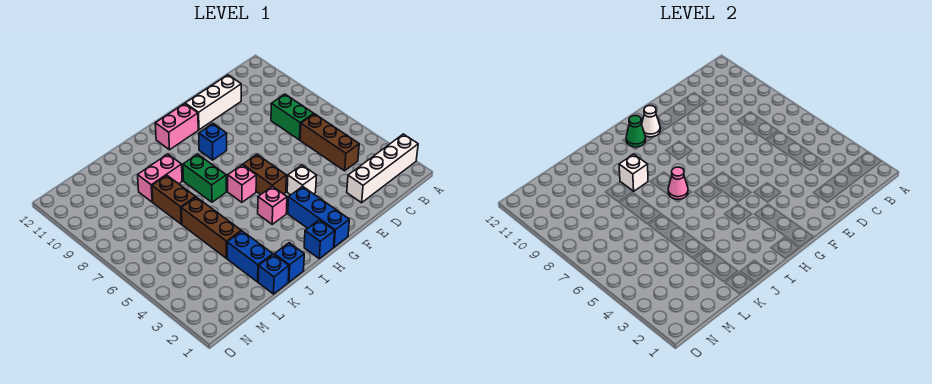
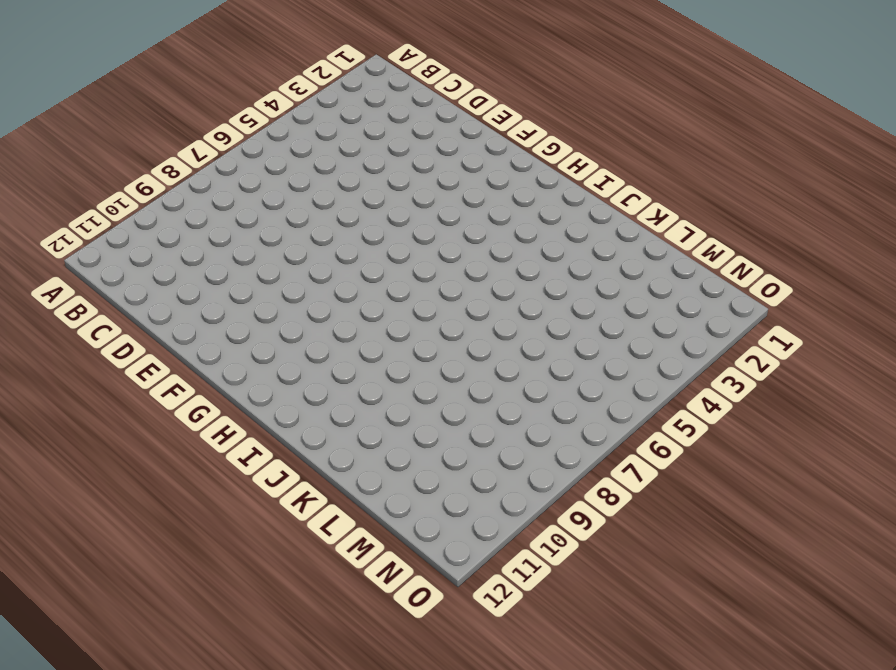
none -> white brick A2:D2 level 1
none -> brown brick C4:C6 level 1
none -> green brick C7:C8 level 1

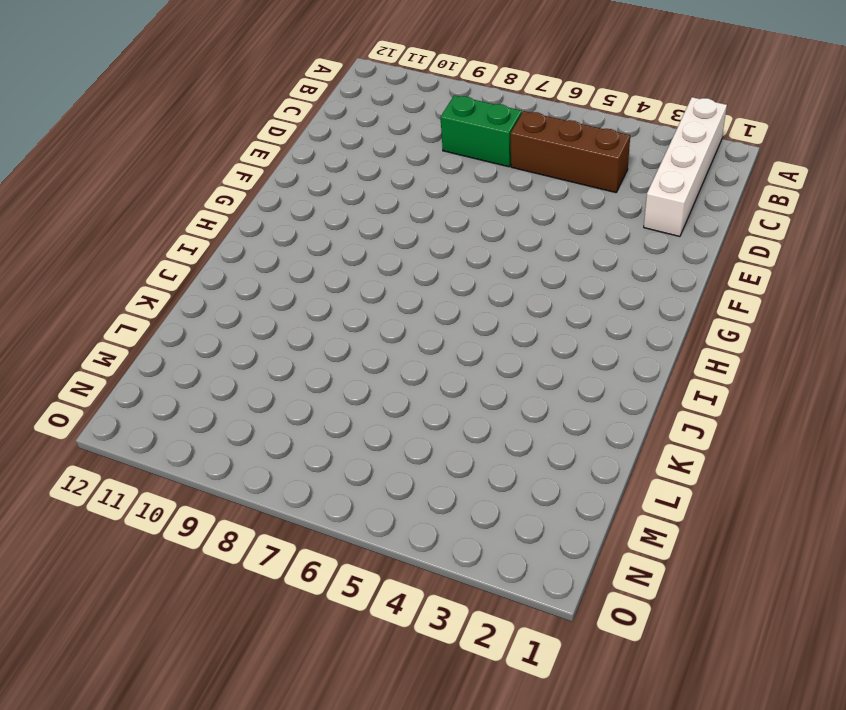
none -> white brick D11:F11 level 1
none -> white brick F4 level 1
none -> blue brick G1:G3 level 1

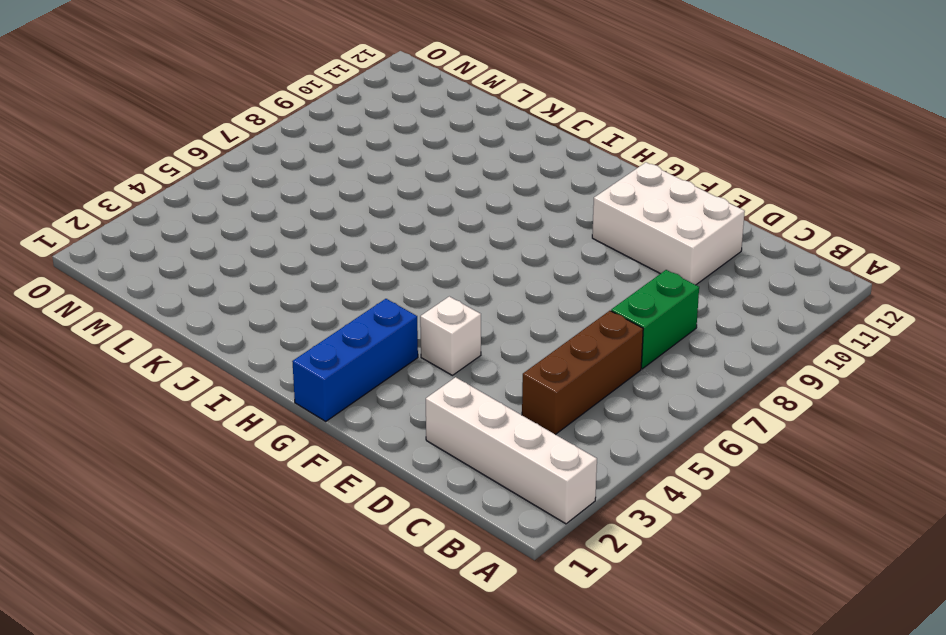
white brick D10:F11 level 1 -> white brick D11:F11 level 1
none -> brown brick G5:G6 level 1
none -> blue brick G9 level 1
none -> pink brick G11:H11 level 1

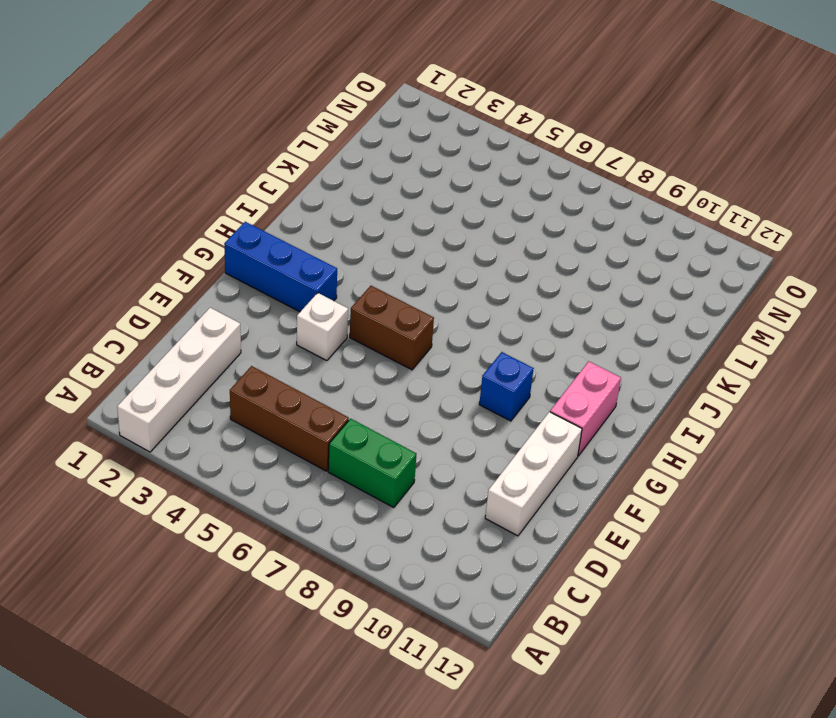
none -> blue brick H1 level 1
none -> pink brick H4 level 1
none -> pink brick H6 level 1

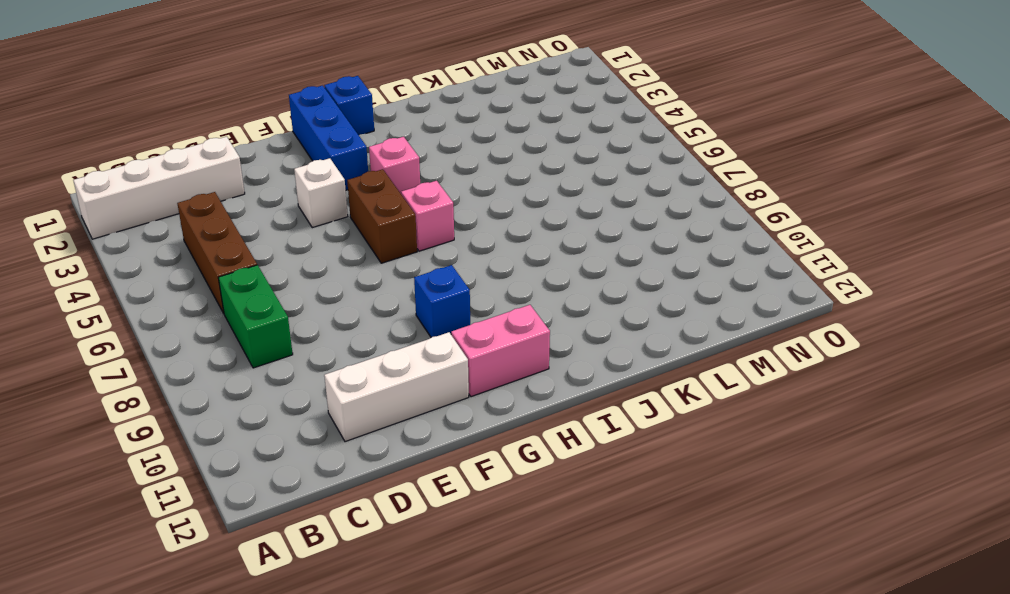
none -> green brick I7:I8 level 1
none -> blue brick J1 level 1
none -> pink brick J9:K9 level 1

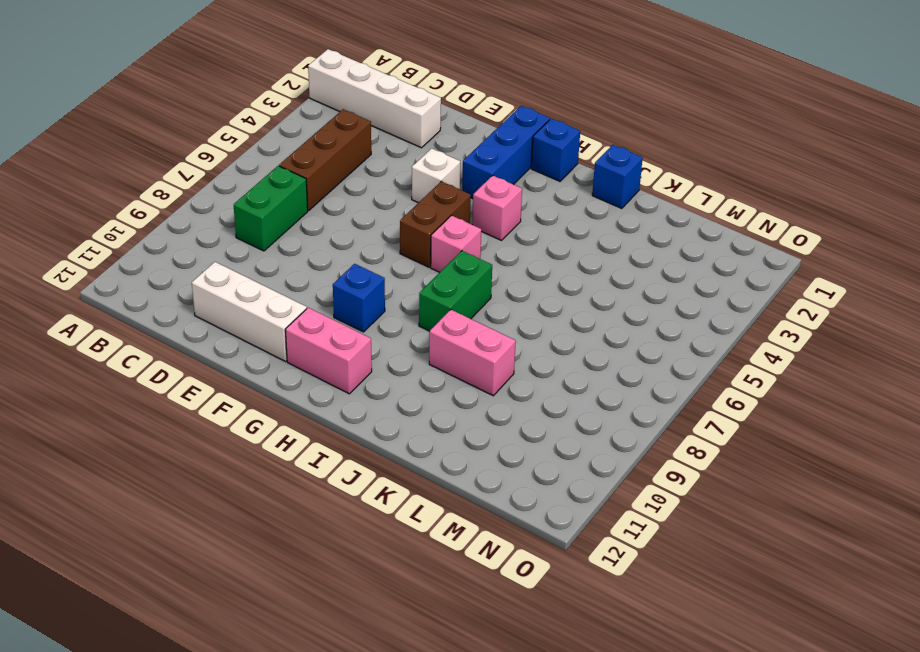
none -> blue brick K1 level 1
none -> blue brick K2:K3 level 1
none -> brown brick K4:K6 level 1

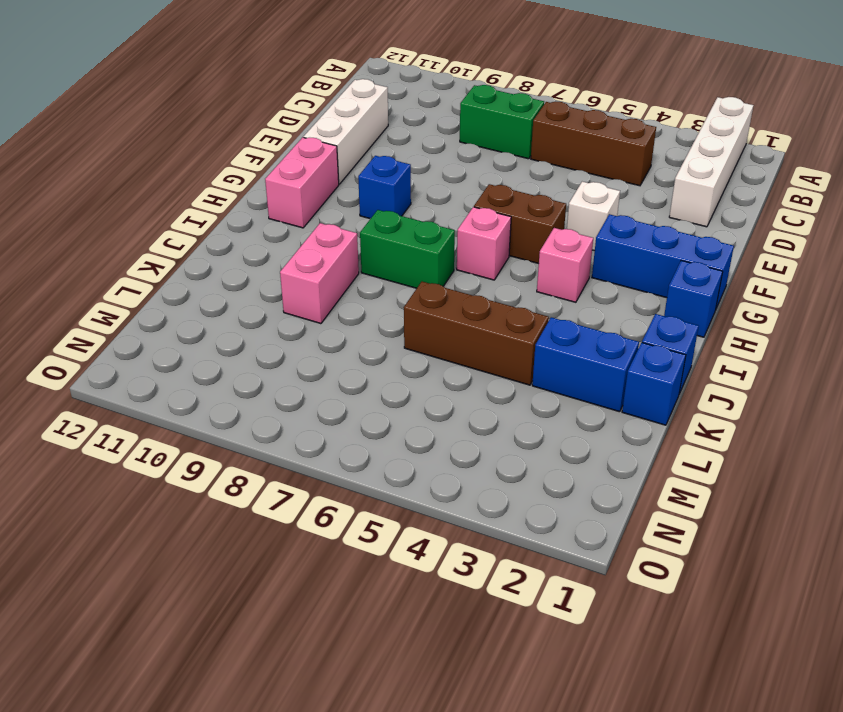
none -> brown brick K7:K8 level 1
none -> white cone G11 level 2
none -> green cone H11 level 2

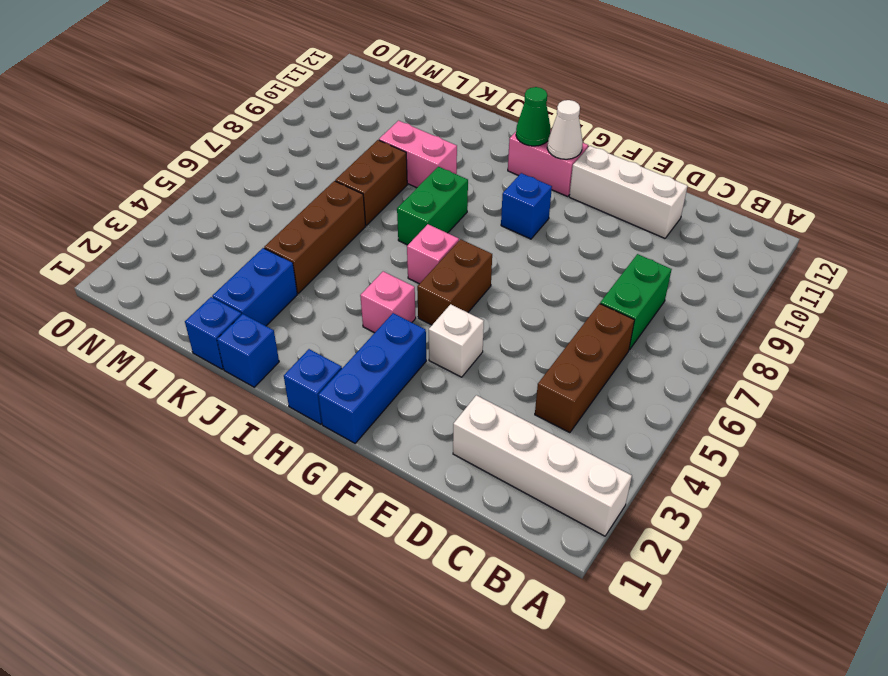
none -> pink cone I7 level 2
none -> white brick J9 level 2

